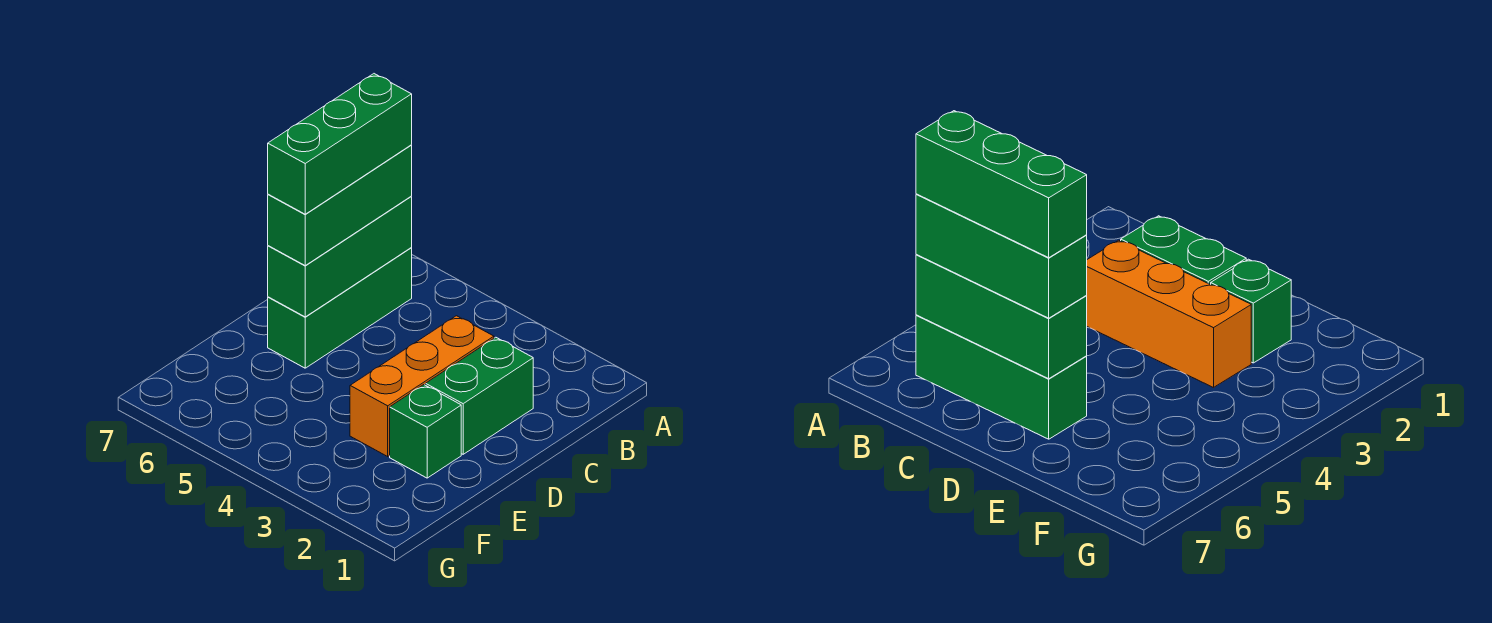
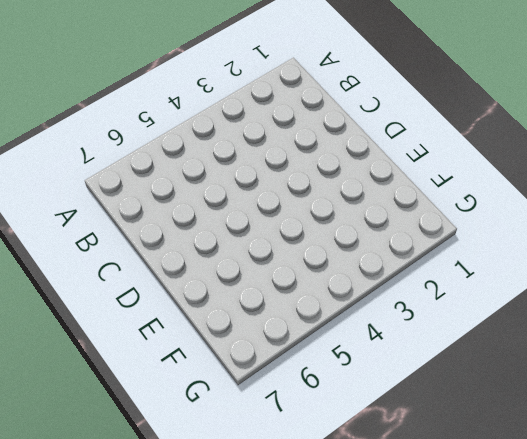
none -> green brick B6:D6 level 1
none -> green brick C2:D2 level 1

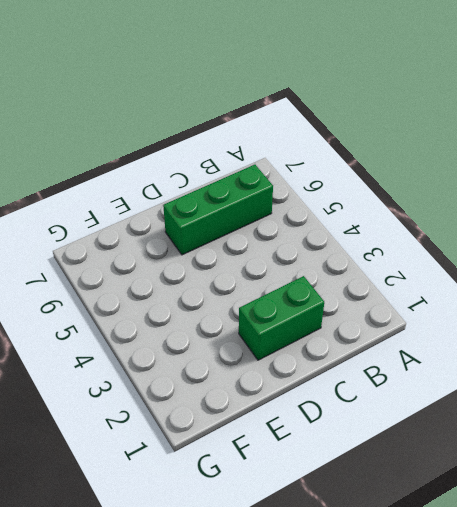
none -> orange brick C3:E3 level 1
none -> green brick E2 level 1

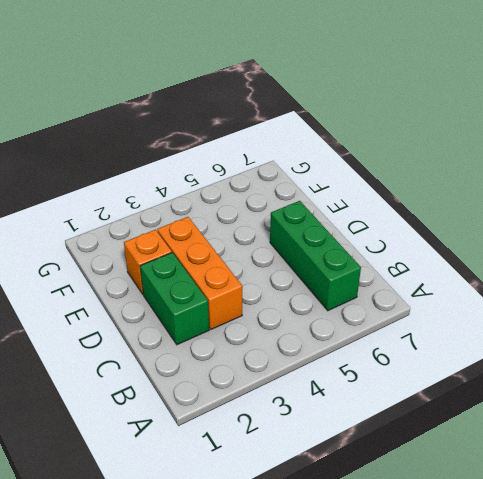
orange brick E2 level 1 -> green brick E2 level 1
none -> green brick B6:D6 level 2
none -> green brick B6:D6 level 3

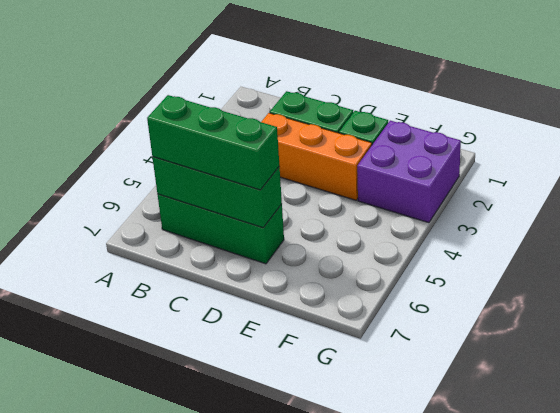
purple brick F2:G3 level 1 -> none
none -> green brick B6:D6 level 4

